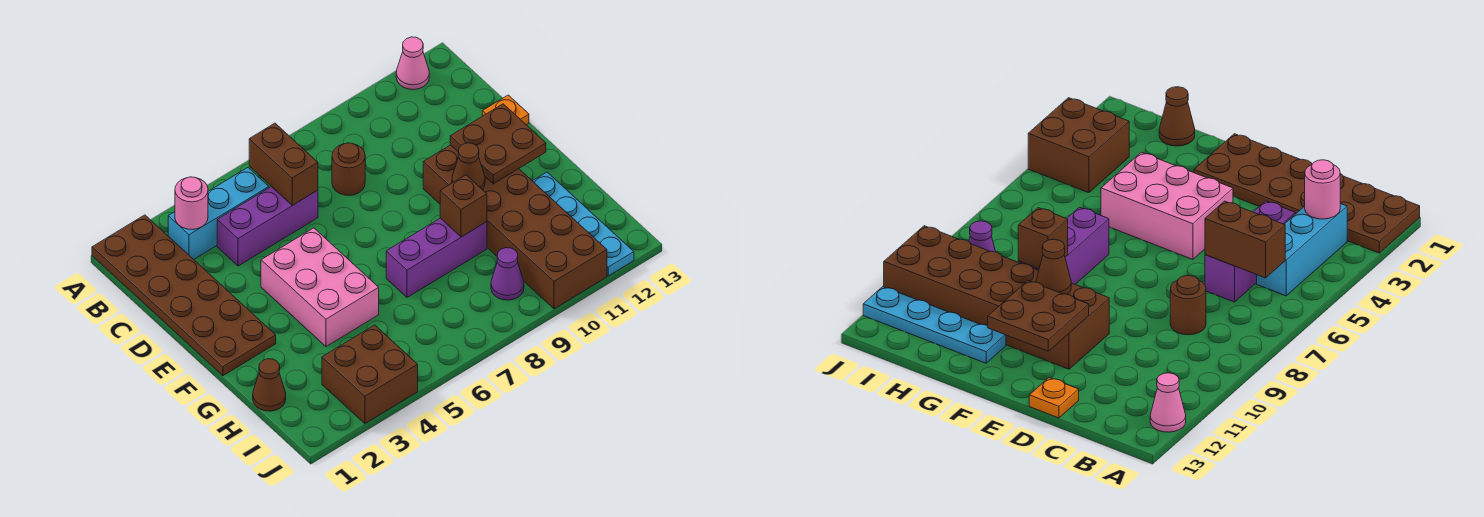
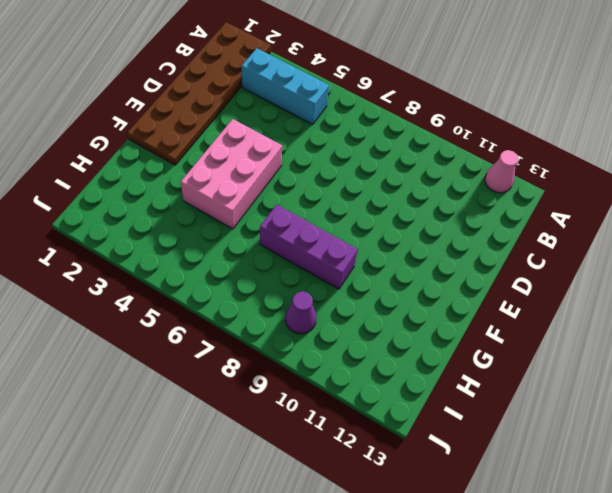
none -> purple brick C4:C6 level 1
none -> brown round brick C8 level 1
none -> orange plate D13 level 1

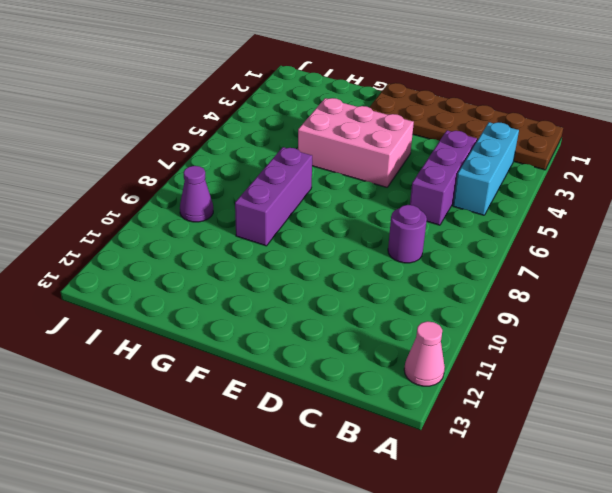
purple round brick C8 level 1 -> brown round brick C8 level 1
none -> orange plate D13 level 1
none -> brown brick E10:J11 level 1
none -> cyan plate G12:J12 level 1

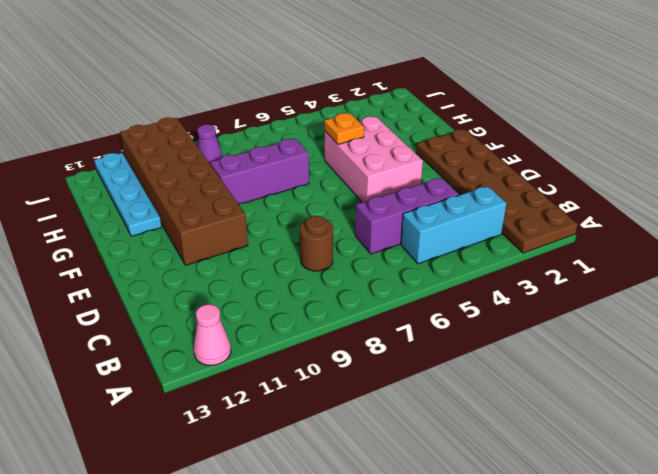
orange plate G5 level 2 -> orange plate D13 level 1
none -> brown cone H1 level 1
none -> brown brick I3:J4 level 1
none -> pink round brick B3 level 2

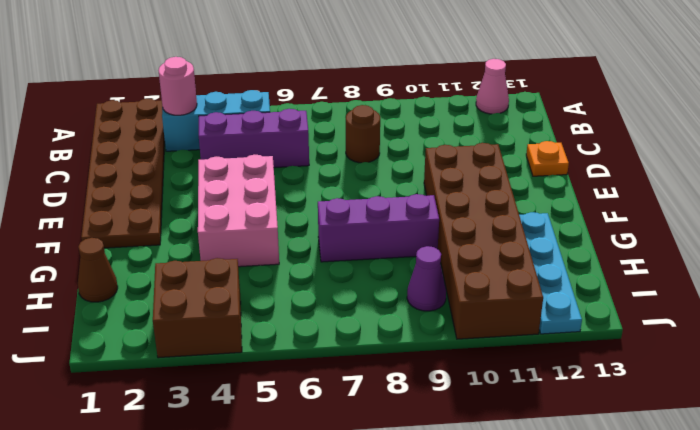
none -> brown brick B6:C6 level 2
none -> brown plate E11:F12 level 2
none -> brown cone F10 level 2

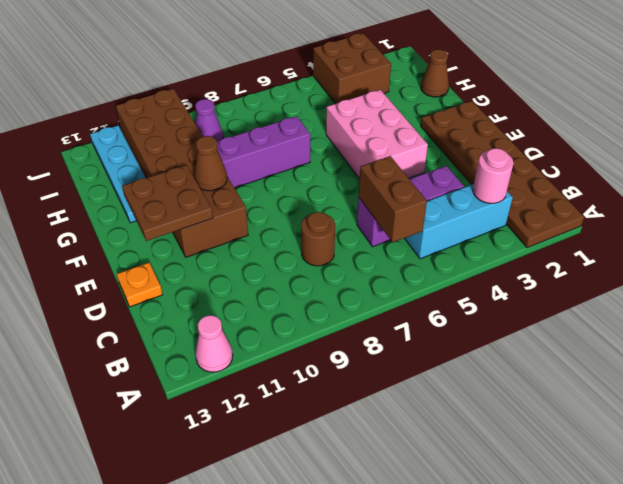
none -> brown brick G9 level 2

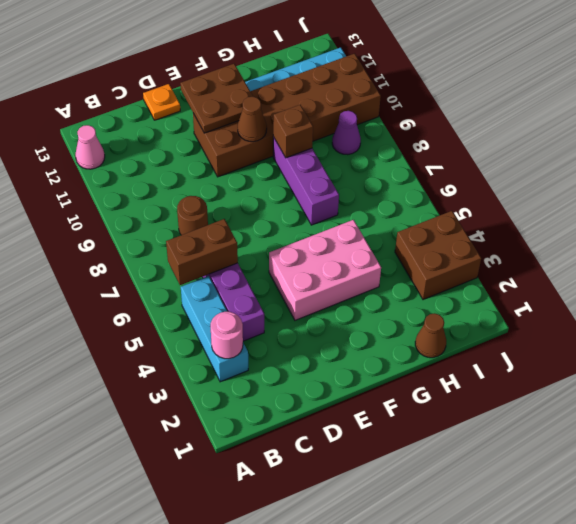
none -> brown plate A1:F2 level 1

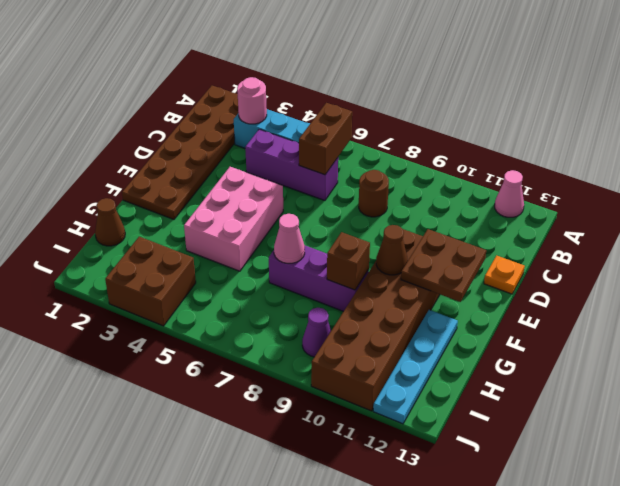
pink cone G7 level 2 -> none

